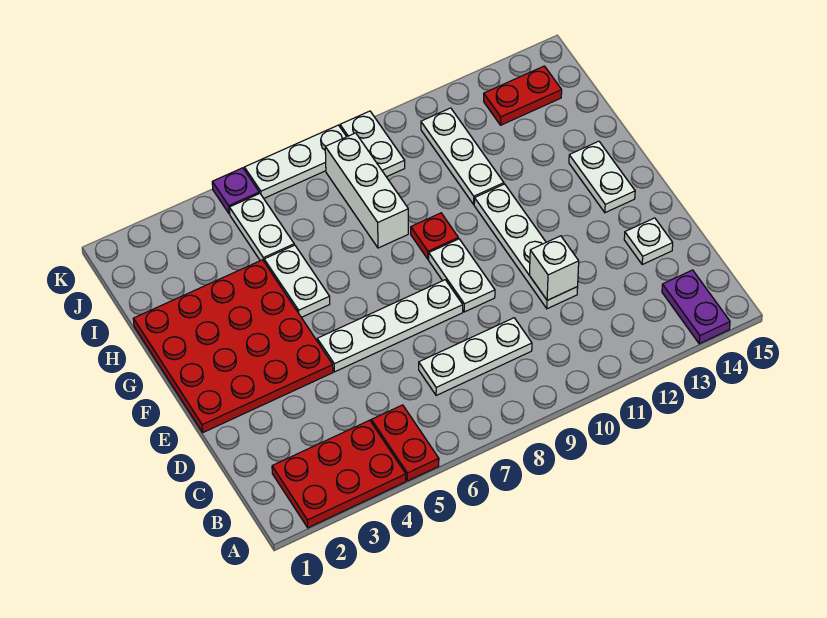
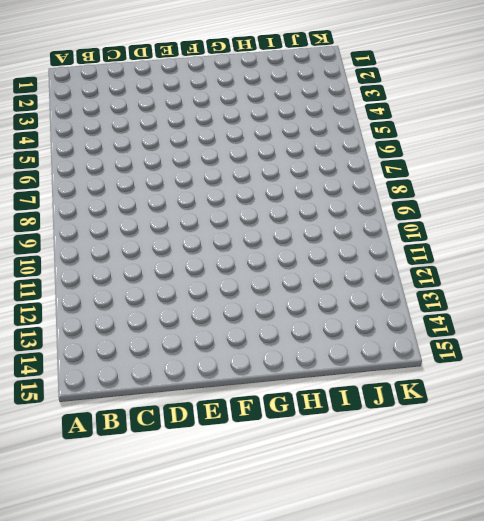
none -> red plate A2:B4 level 1
none -> red plate A5:B5 level 1
none -> purple plate A14:B14 level 1

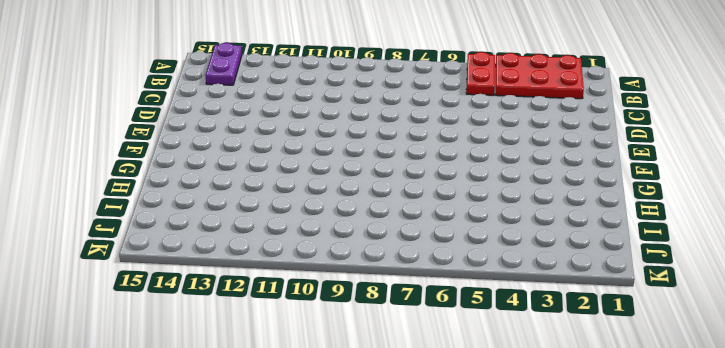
none -> white plate C7:C9 level 1
none -> white plate D11:G11 level 1
none -> white plate D14 level 1

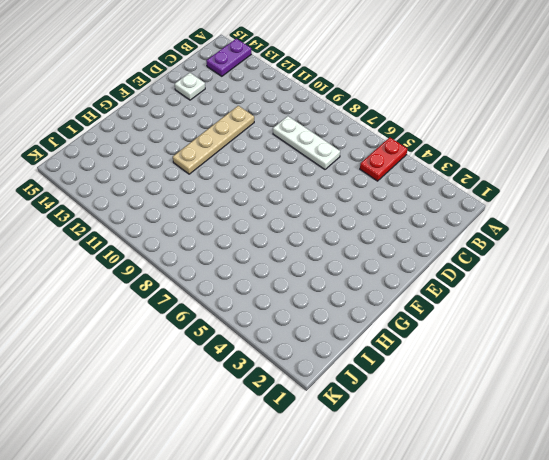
tan plate D11:G11 level 1 -> white plate D11:G11 level 1
none -> red plate A2:B4 level 1
none -> red plate E1:H4 level 1
none -> white plate E5:E8 level 1

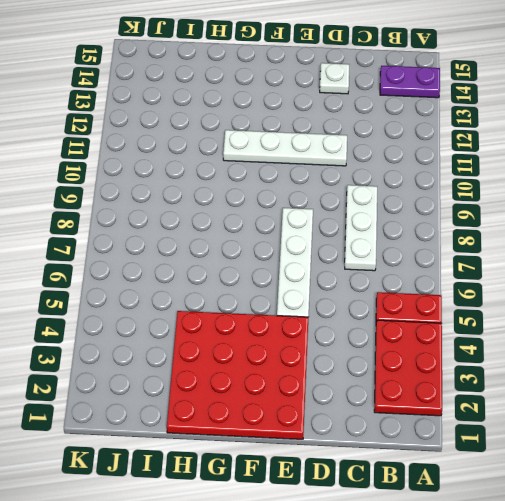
none -> white plate E9:F9 level 1
none -> white plate F14:G14 level 1
none -> white plate G5:H5 level 1

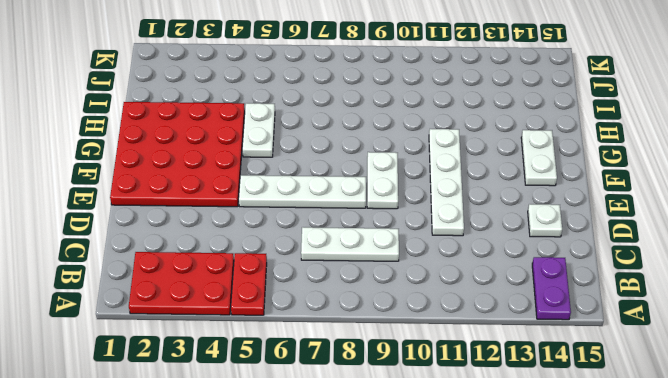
none -> red plate G9 level 1
none -> white brick H8:J8 level 1
none -> white plate H11:J11 level 1

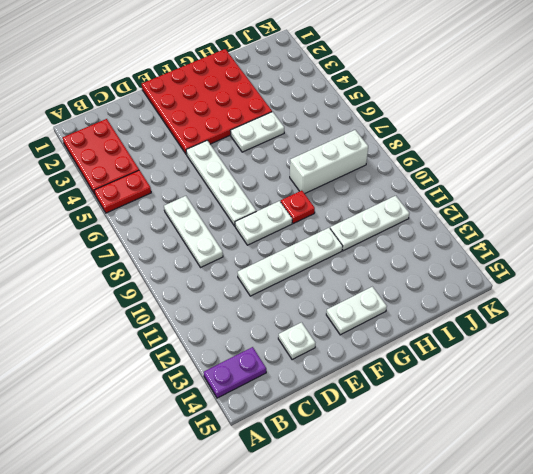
none -> white plate I5:J5 level 1
none -> white plate J9:K9 level 1
none -> red plate J13:J14 level 1

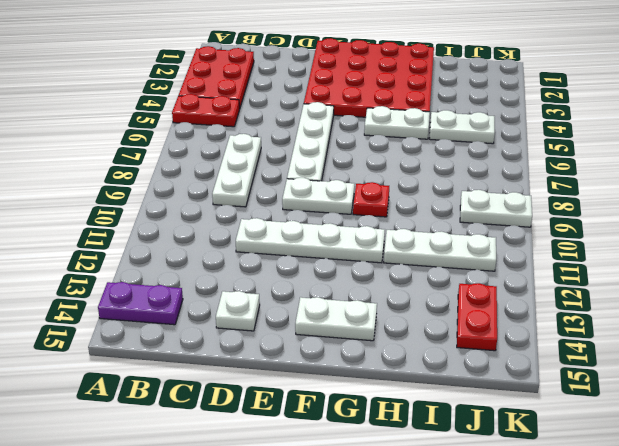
none -> white brick H8:J8 level 1
none -> purple plate K5 level 1
none -> white plate K6:K8 level 1

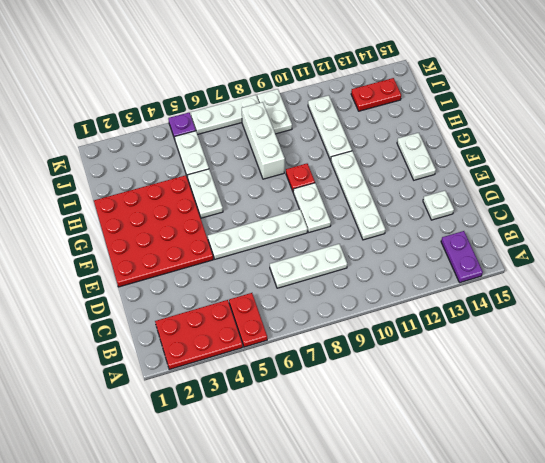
none -> white brick D11 level 2

